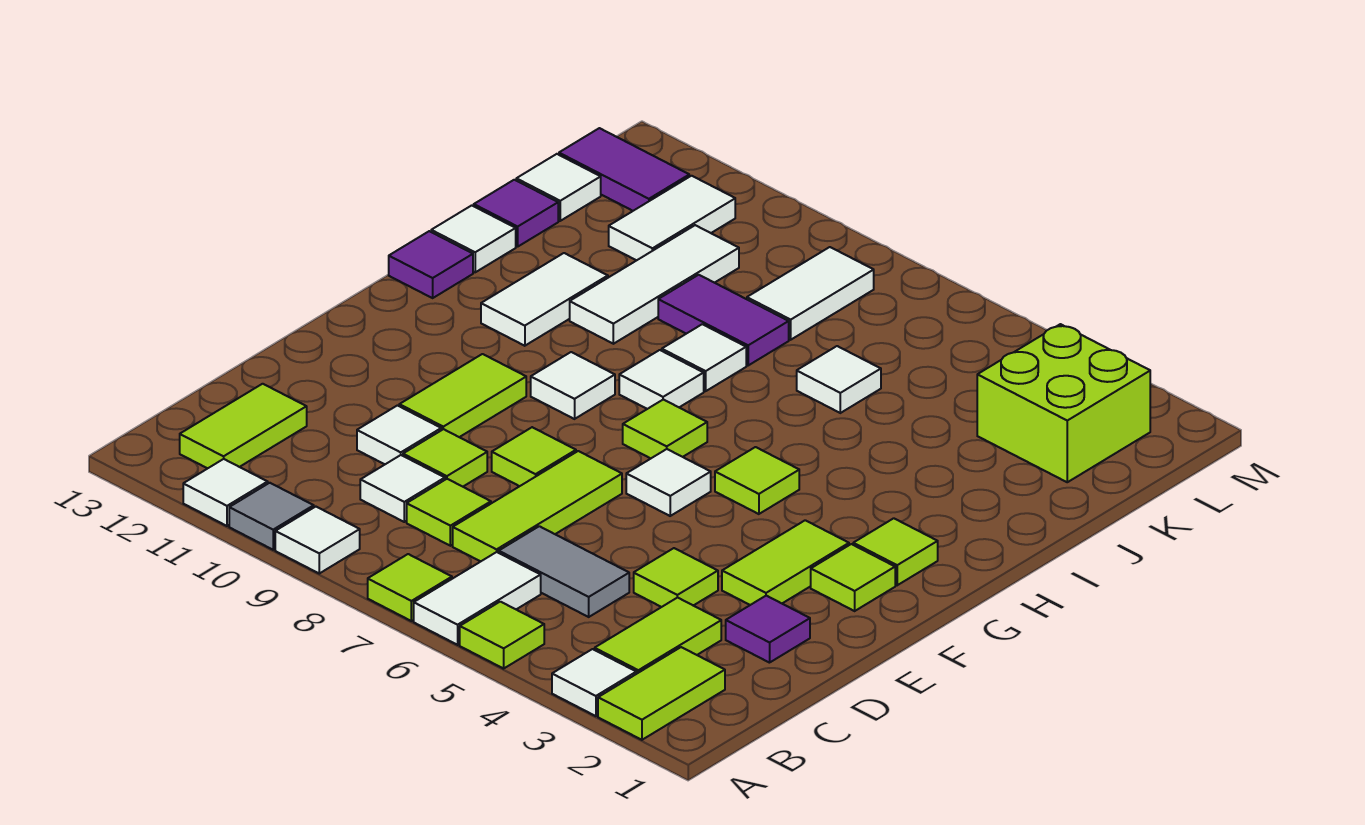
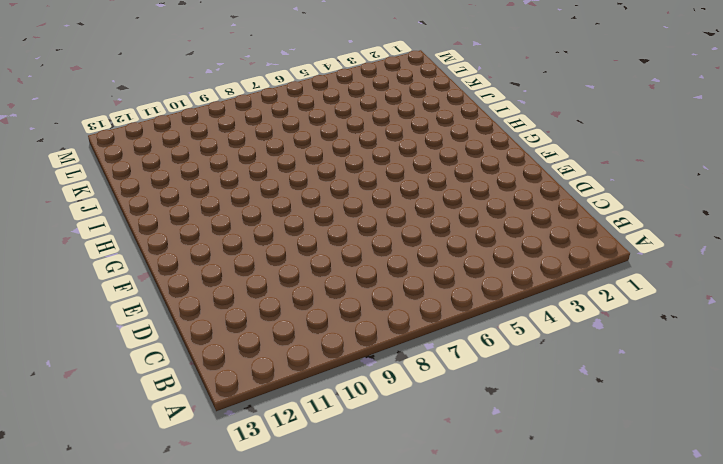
none -> lime tile A2:B2 level 1
none -> white tile A3 level 1
none -> lime tile A5 level 1
none -> white tile A6:B6 level 1

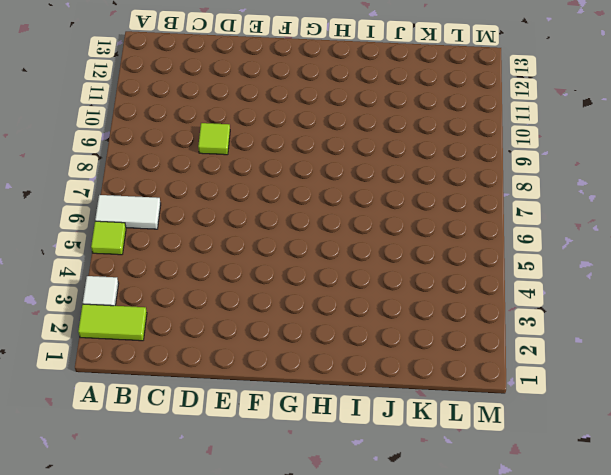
none -> lime tile A7 level 1
none -> white tile A9 level 1
none -> grey tile A10 level 1
none -> white tile A11 level 1

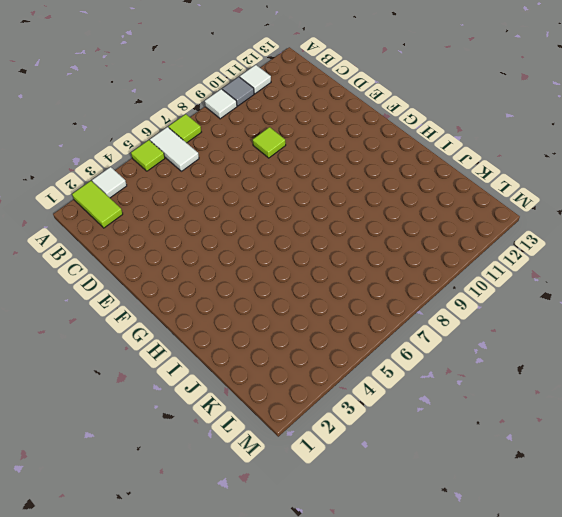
none -> lime tile B3:C3 level 1
none -> lime tile B12:C12 level 1
none -> grey tile C5:C6 level 1
none -> lime tile C7:E7 level 1

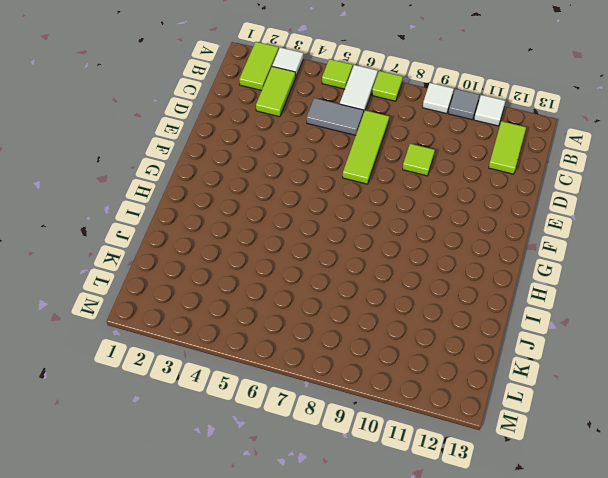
none -> lime tile C8 level 1
none -> white tile C9 level 1
none -> purple tile D2 level 1
none -> lime tile D4 level 1

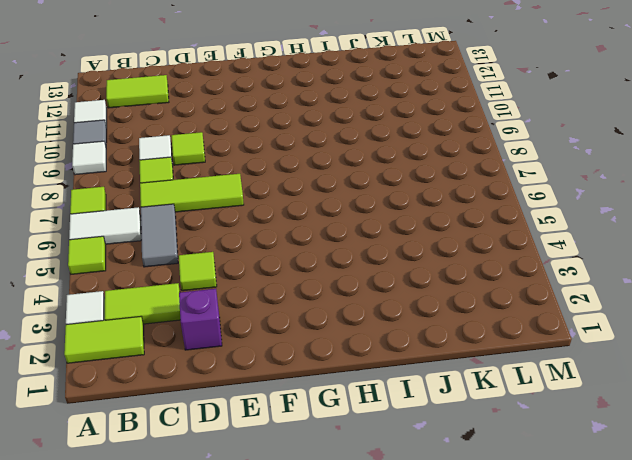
purple brick D2 level 1 -> purple tile D2 level 1
none -> white tile D10 level 1
none -> lime tile E3:F3 level 1
none -> lime tile E8 level 1
none -> lime tile E10:F10 level 1

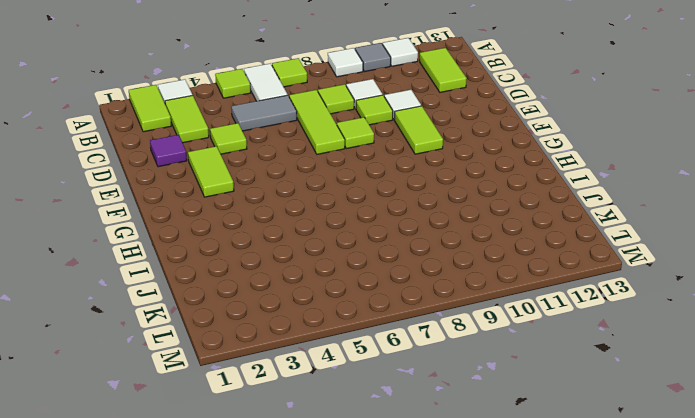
none -> lime tile F2 level 1
none -> white tile F6 level 1
none -> lime tile G2 level 1
none -> lime tile G5 level 1

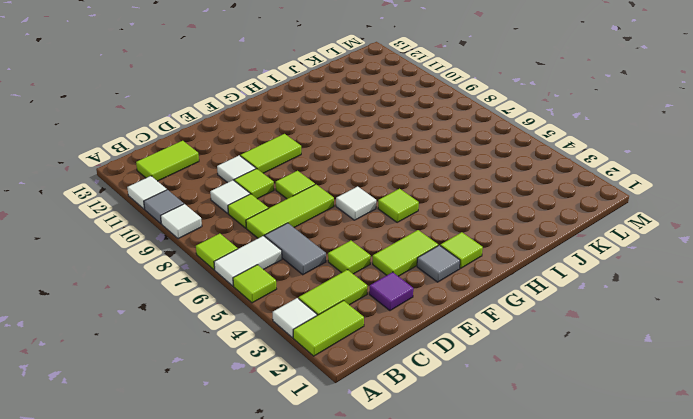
grey tile F2 level 1 -> lime tile F2 level 1
none -> lime tile G7 level 1
none -> white tile G9 level 1
none -> white tile H8 level 1
none -> white tile H11:I11 level 1

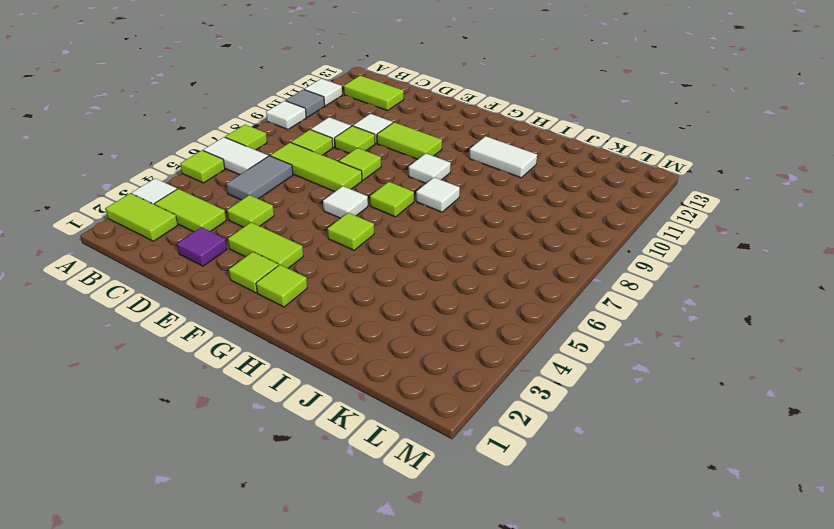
none -> purple tile H13 level 1
none -> white tile I8 level 1
none -> white tile I10:K10 level 1
none -> white tile I13 level 1

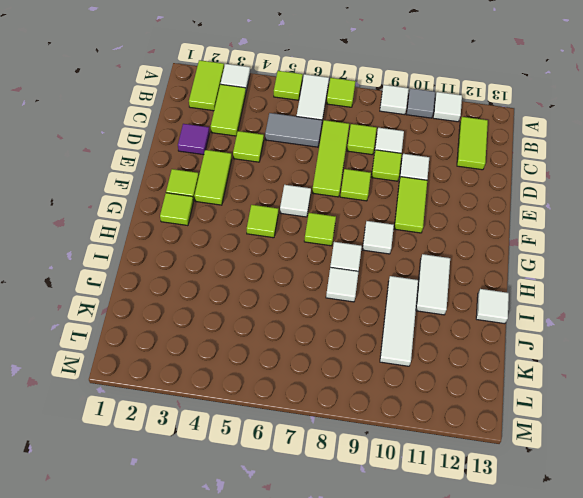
none -> purple tile H13 level 1
none -> white tile J6 level 1
none -> purple tile J8:J9 level 1
none -> purple tile J13 level 1

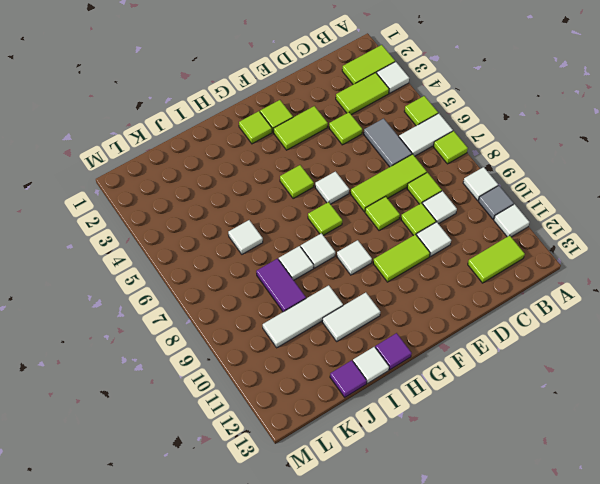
none -> purple tile D2 level 1
none -> lime brick K2:L3 level 1
none -> white tile K8:L8 level 1
none -> white tile K11:L11 level 1

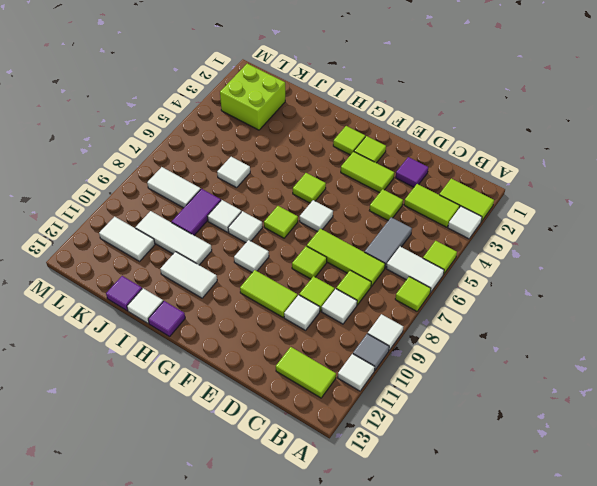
none -> white tile K13 level 1
none -> purple tile L12:L13 level 1

